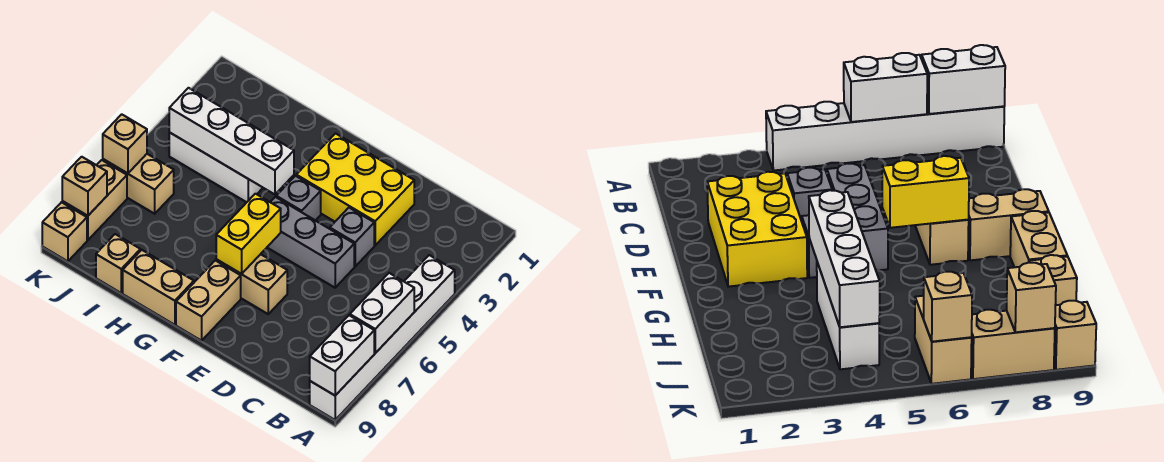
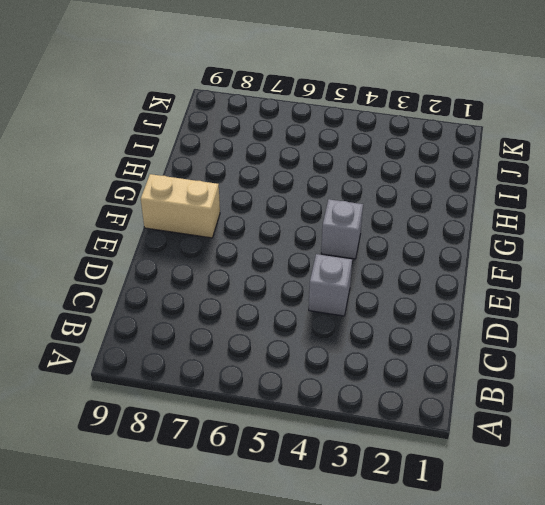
none -> white brick A4:A9 level 1
none -> yellow brick D2:F3 level 1
none -> grey brick D5:F5 level 1

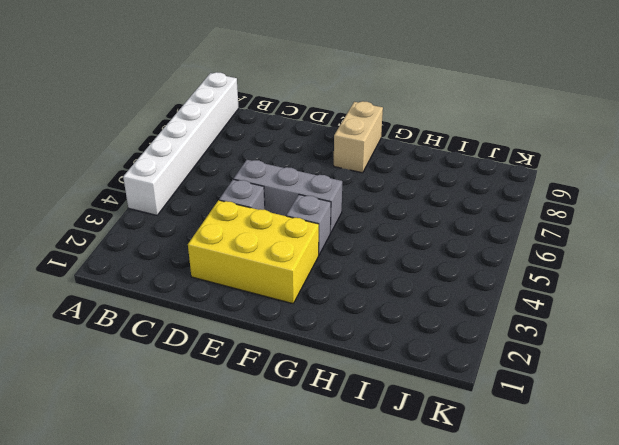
none -> tan brick E7:F7 level 1
none -> tan brick G9:H9 level 1
none -> white brick H4:J4 level 1

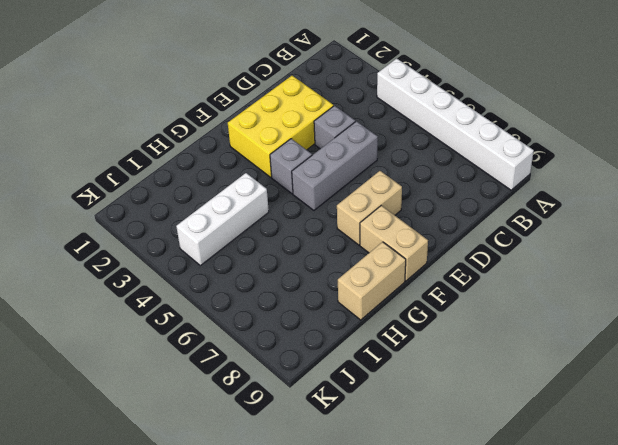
none -> tan brick I9 level 1
none -> tan brick J6:K6 level 1
none -> tan brick K7:K8 level 1

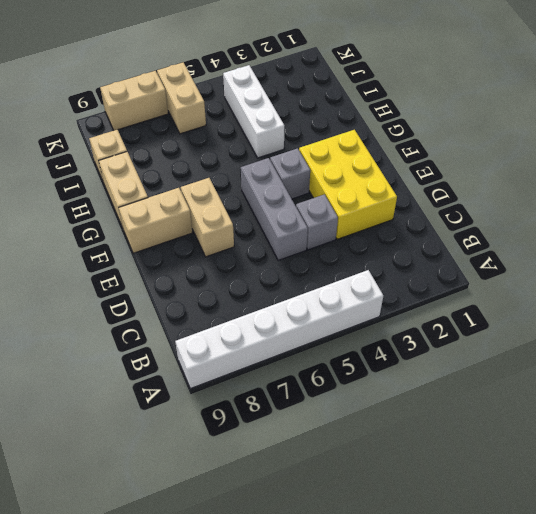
none -> tan brick K9 level 1
none -> white brick A6:A7 level 2
none -> white brick A8:A9 level 2

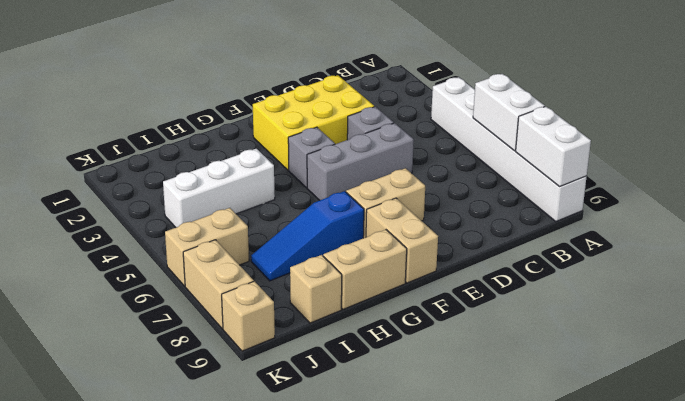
blue slope G7:I7 level 1 top G -> none
none -> yellow brick F6:F7 level 2
none -> white brick G4:J4 level 2
none -> tan brick K6 level 2

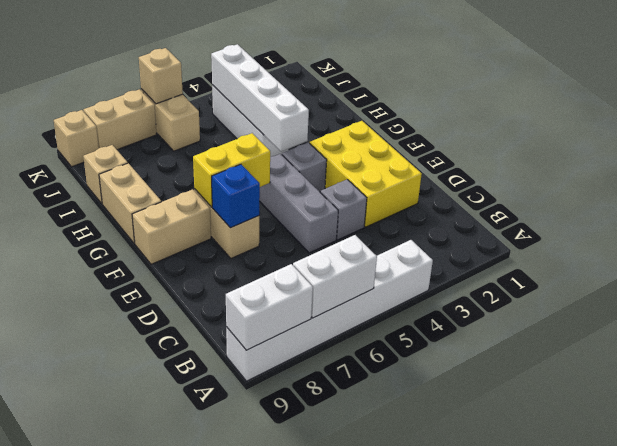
blue brick E7 level 2 -> none
none -> tan brick K8 level 2

